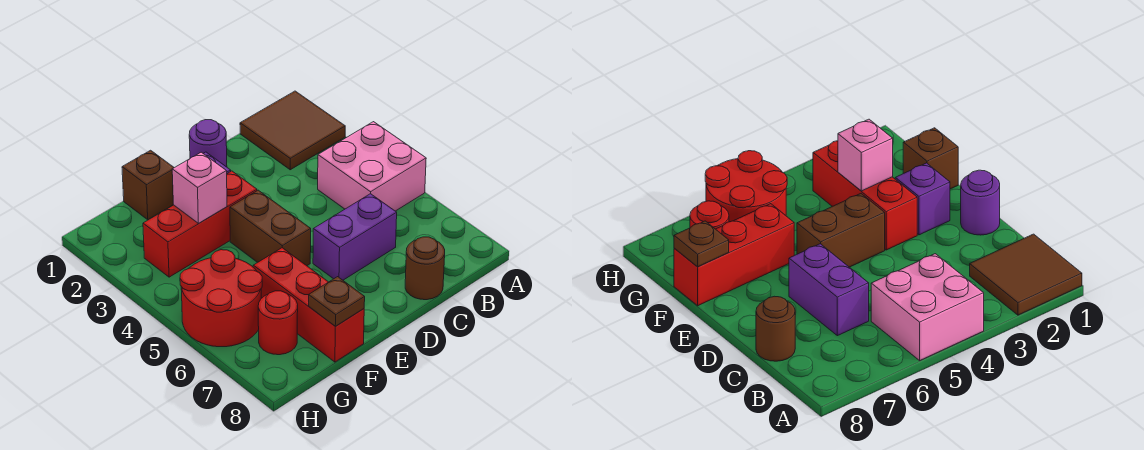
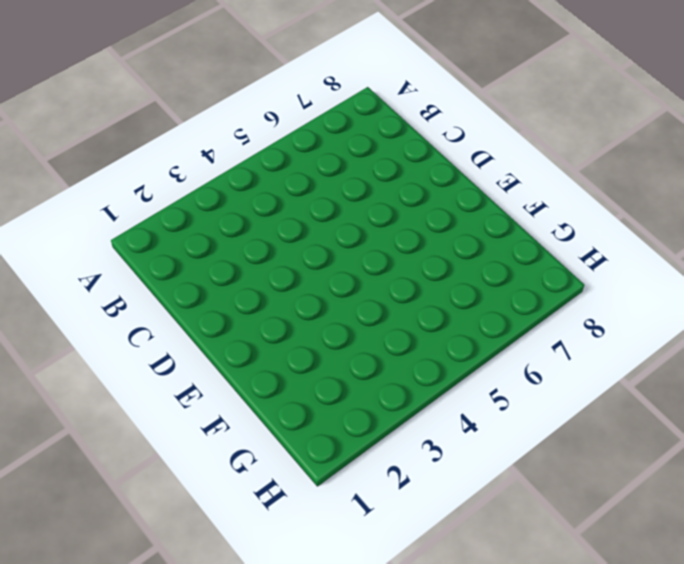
none -> brown tile A1:B2 level 1
none -> pink brick A4:B5 level 1
none -> purple brick C6:D6 level 1

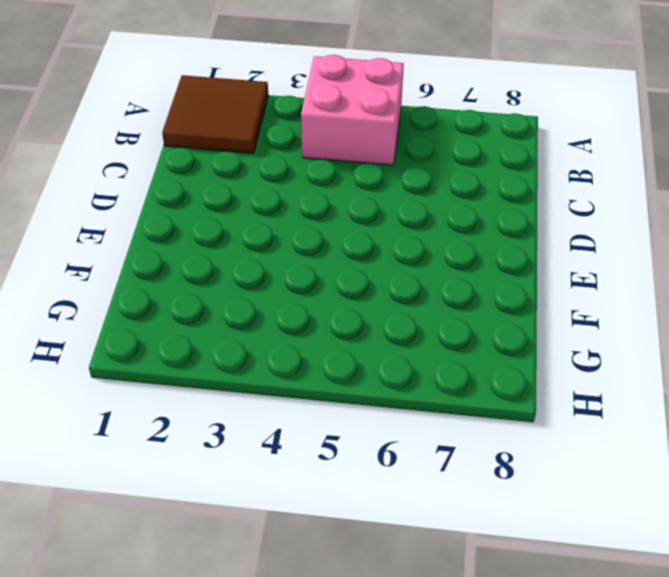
none -> purple brick C6:D6 level 1
none -> brown round brick C8 level 1
none -> purple round brick D1 level 1

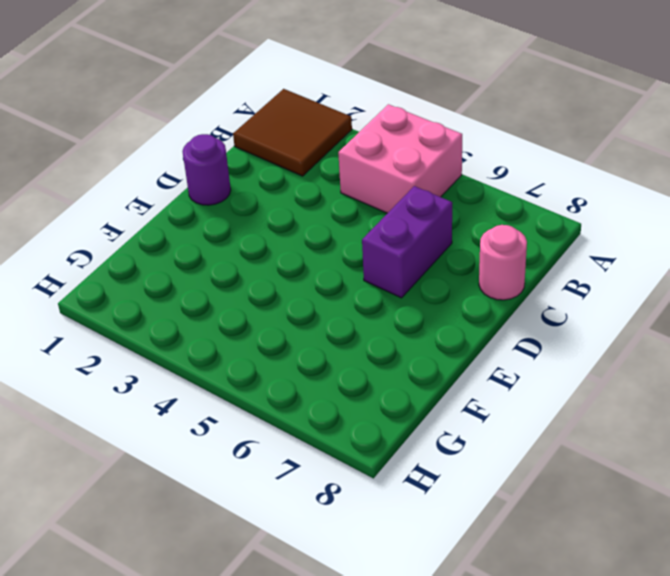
pink round brick C8 level 1 -> brown round brick C8 level 1
none -> purple brick E2 level 1
none -> red brick E3:G3 level 1
none -> brown brick E4:E5 level 1

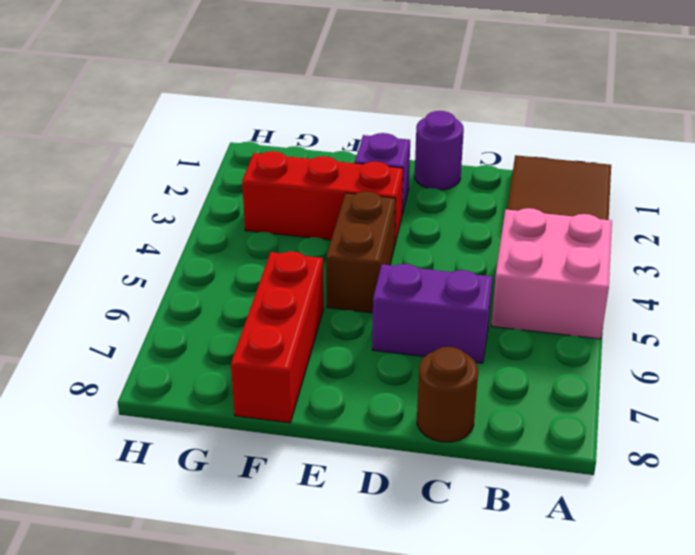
none -> brown brick F1 level 1
none -> red round brick G5:H6 level 1
none -> red round brick G7 level 1

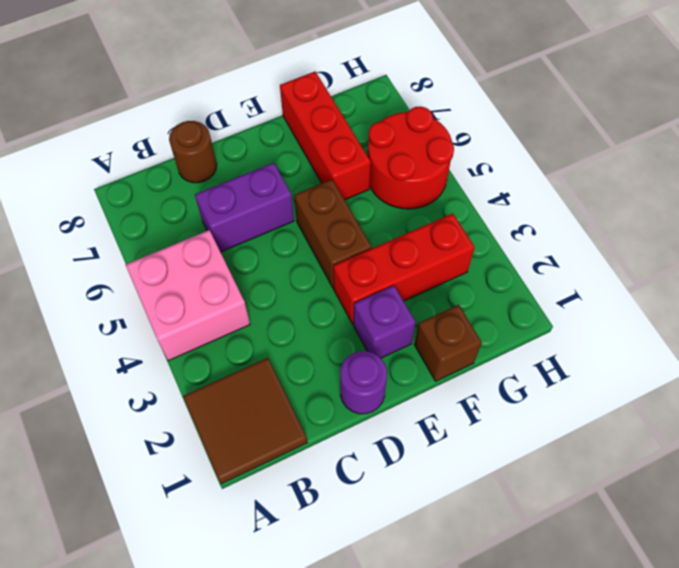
none -> red round brick G7 level 1
none -> pink brick F3 level 2
none -> brown plate F8 level 2

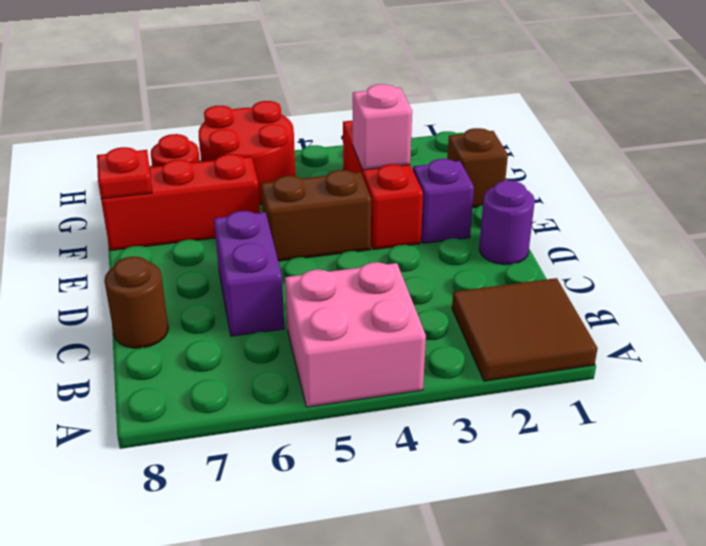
red plate F8 level 2 -> brown plate F8 level 2

